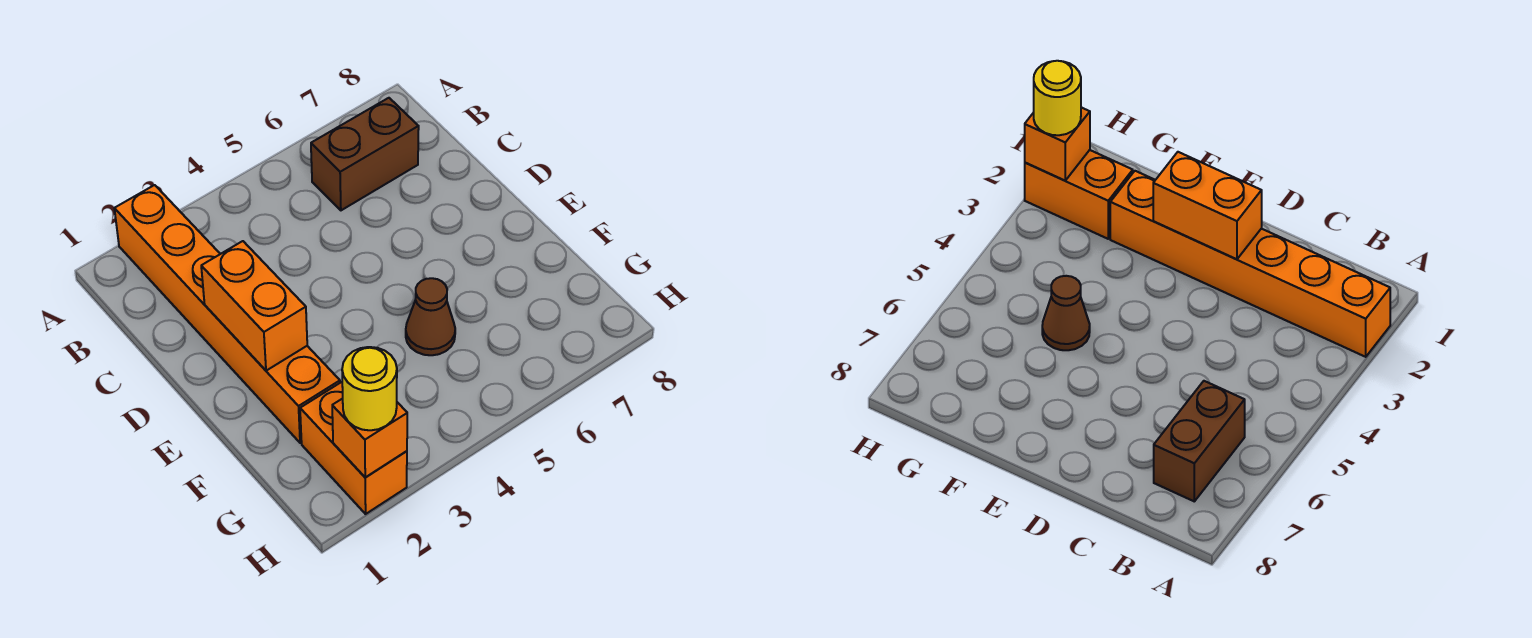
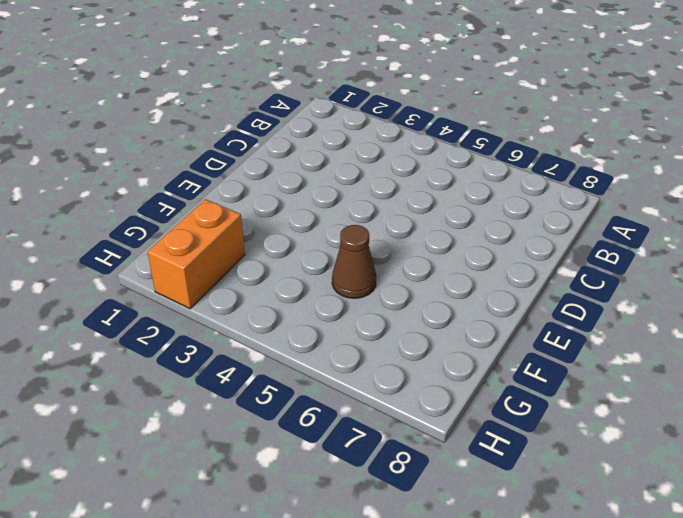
none -> orange brick A2:F2 level 1
none -> brown brick B6:B7 level 1

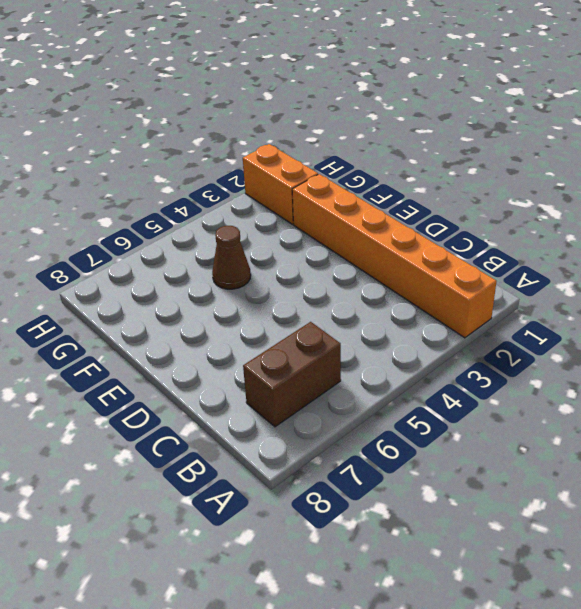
none -> orange brick D2:E2 level 2
none -> orange brick H2 level 2

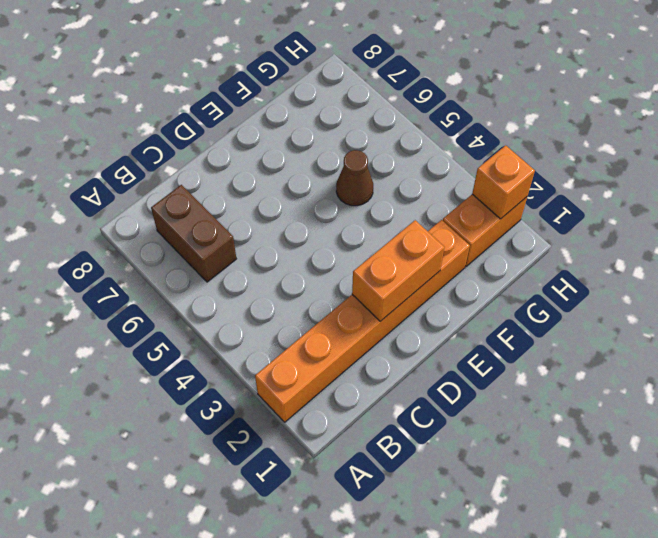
none -> yellow round brick H2 level 3

